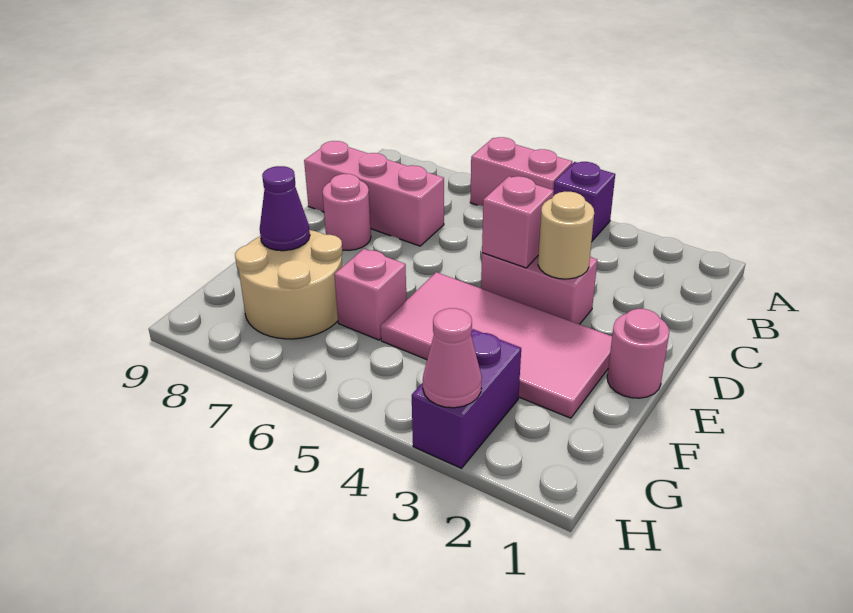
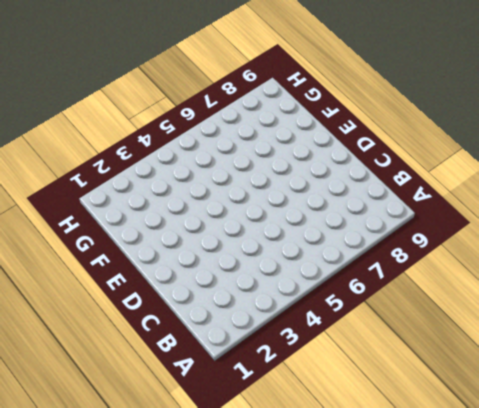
none -> purple brick A4 level 1
none -> pink brick A5:A6 level 1
none -> pink brick C7:C9 level 1

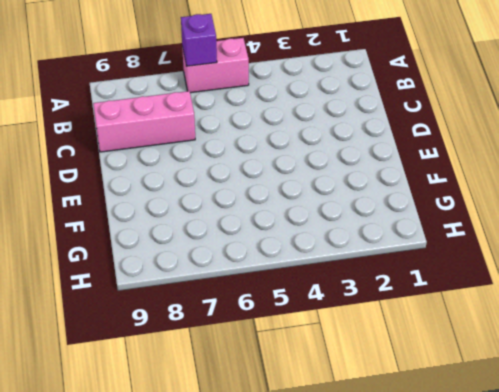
purple brick A6 level 2 -> purple brick A4 level 1
none -> pink brick D3:D4 level 1
none -> pink round brick D8 level 1
none -> pink round brick E1 level 1

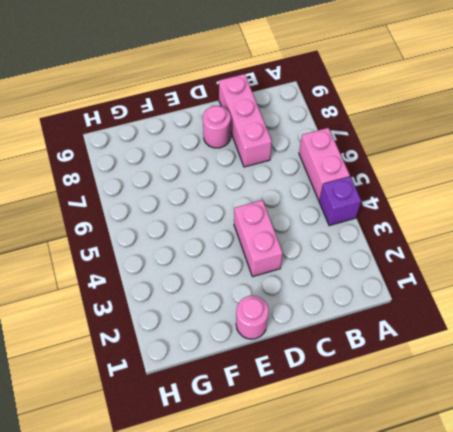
none -> pink tile E2:F5 level 1
none -> pink brick F6 level 1
none -> tan round brick F7:G8 level 1

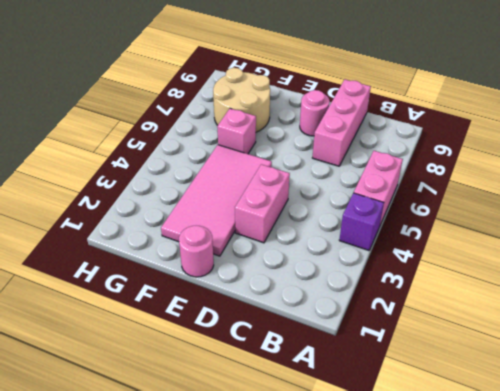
none -> purple brick G3:H3 level 1
none -> tan round brick D3 level 2
none -> pink brick D4 level 2

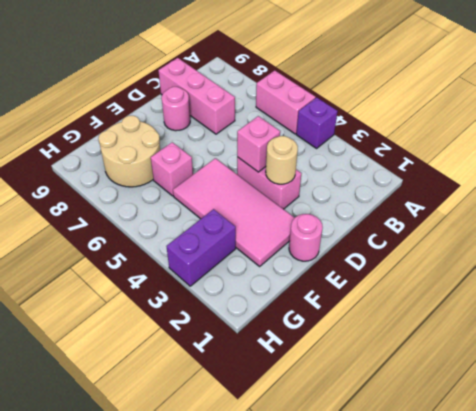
none -> purple cone F8 level 2
none -> pink cone H3 level 2

